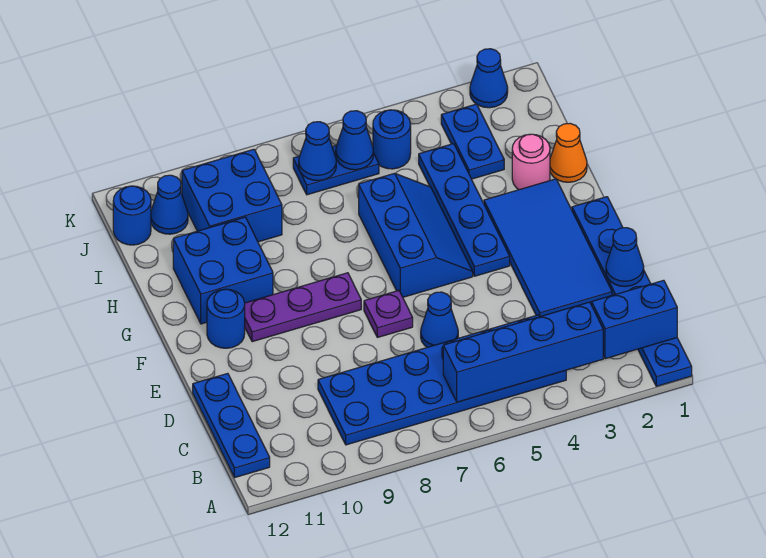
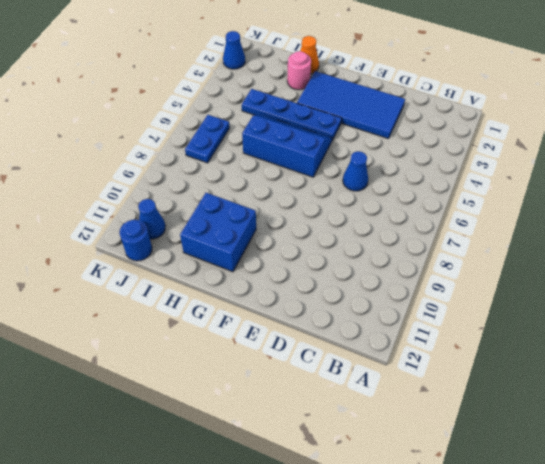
none -> blue plate A1:F1 level 1
none -> blue plate B4:C9 level 1
none -> blue plate B12:D12 level 1

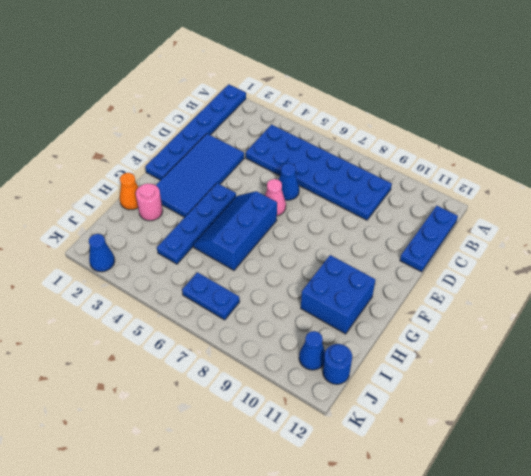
pink cone E6 level 1 -> none
none -> purple plate E7 level 1
none -> purple plate F8:F10 level 1
none -> blue round brick F11 level 1

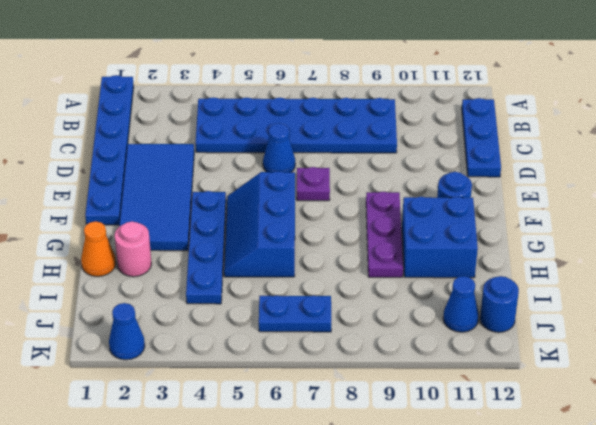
purple plate F9:H9 level 1 -> purple plate F8:F10 level 1
none -> blue plate I3:J3 level 1
none -> blue brick I9:J10 level 1
none -> blue round brick J5 level 1

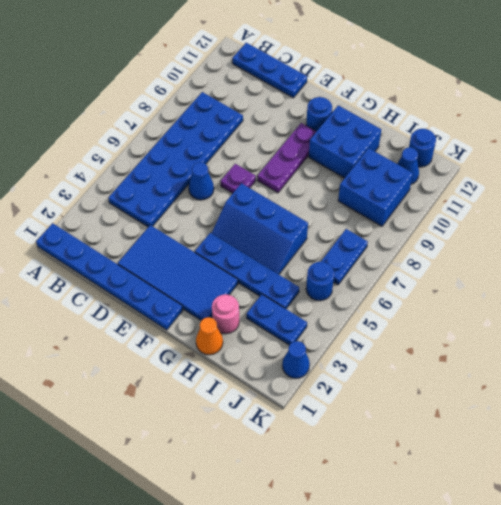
none -> blue brick B1:B2 level 2
none -> blue brick B3:B6 level 2
none -> blue cone D1 level 2

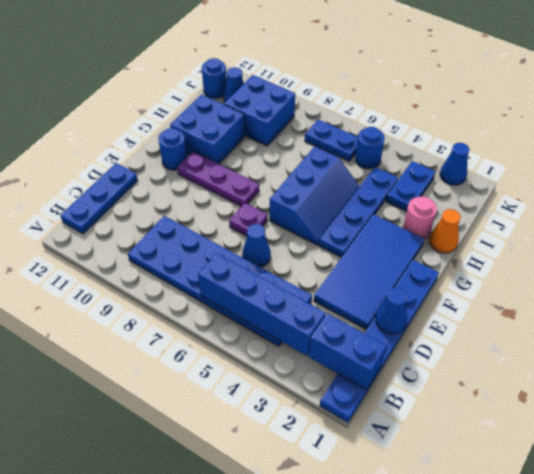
none -> blue cone J6 level 2
none -> blue cone J7 level 2

